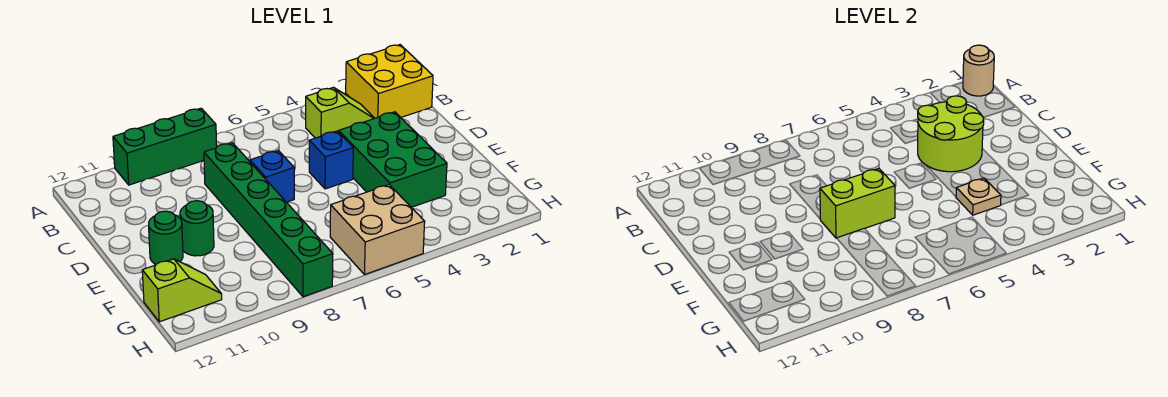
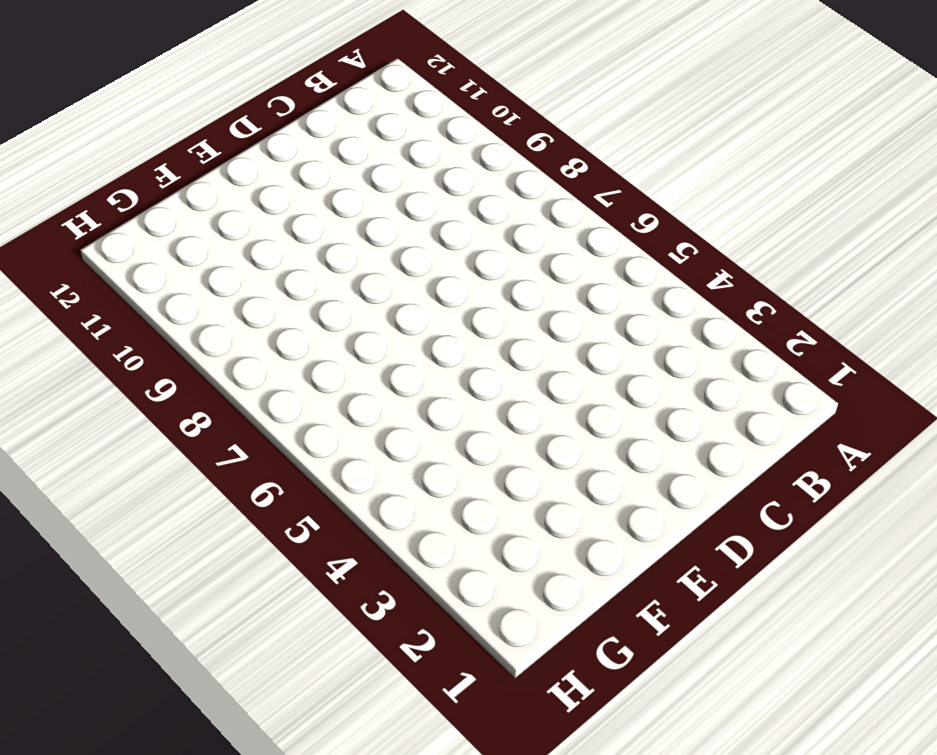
none -> yellow brick A1:B2 level 1
none -> green brick A8:A10 level 1
none -> lime slope B3:B4 level 1 top 4

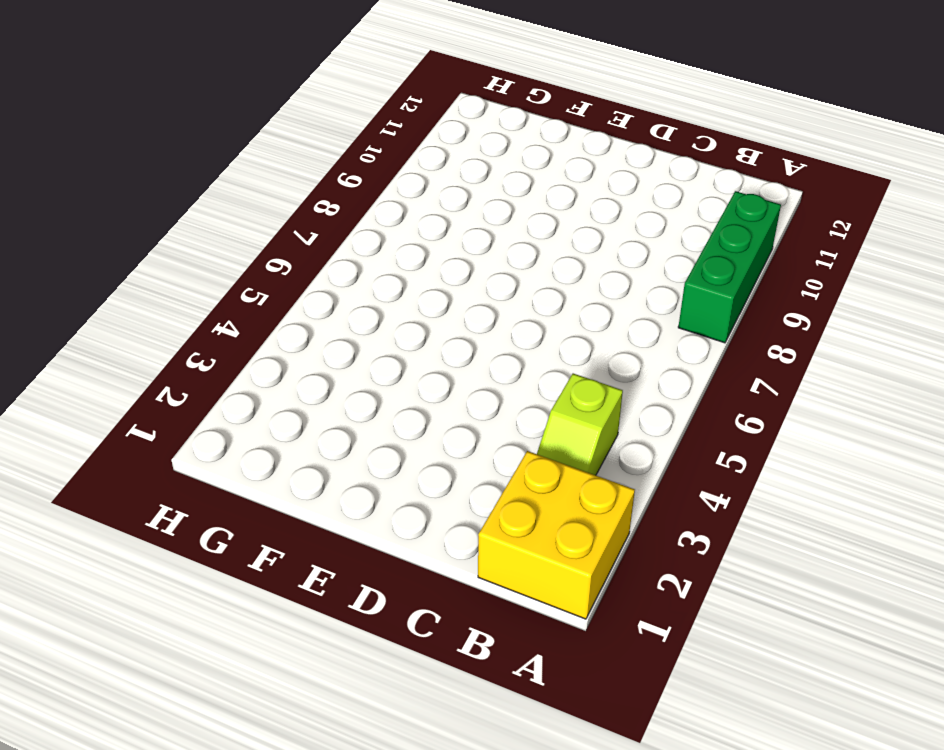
none -> green brick C8:H8 level 1
none -> green brick D3:F4 level 1
none -> blue brick D5 level 1

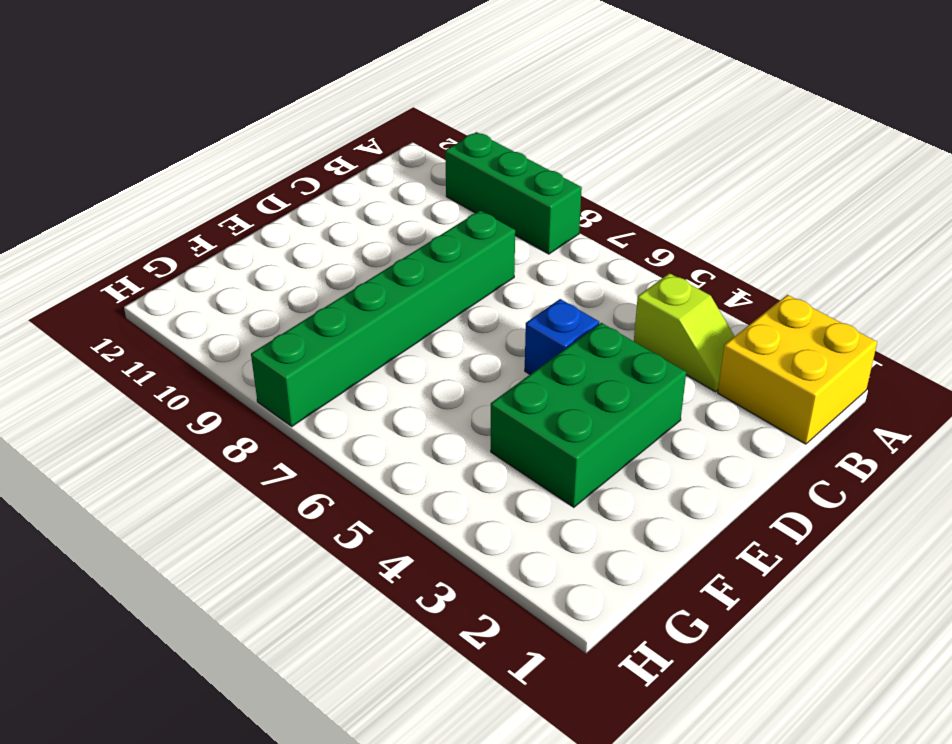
none -> blue brick D7 level 1
none -> green round brick E10 level 1
none -> green round brick E11 level 1

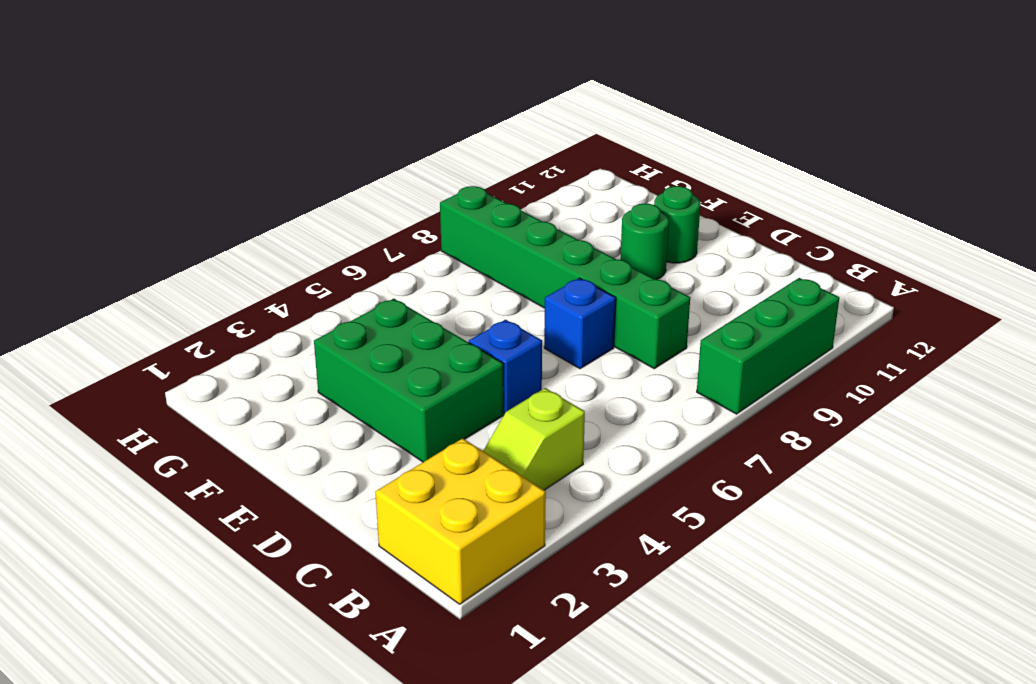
none -> tan brick G5:H6 level 1
none -> lime slope G11:G12 level 1 top 12
none -> tan round brick A1 level 2

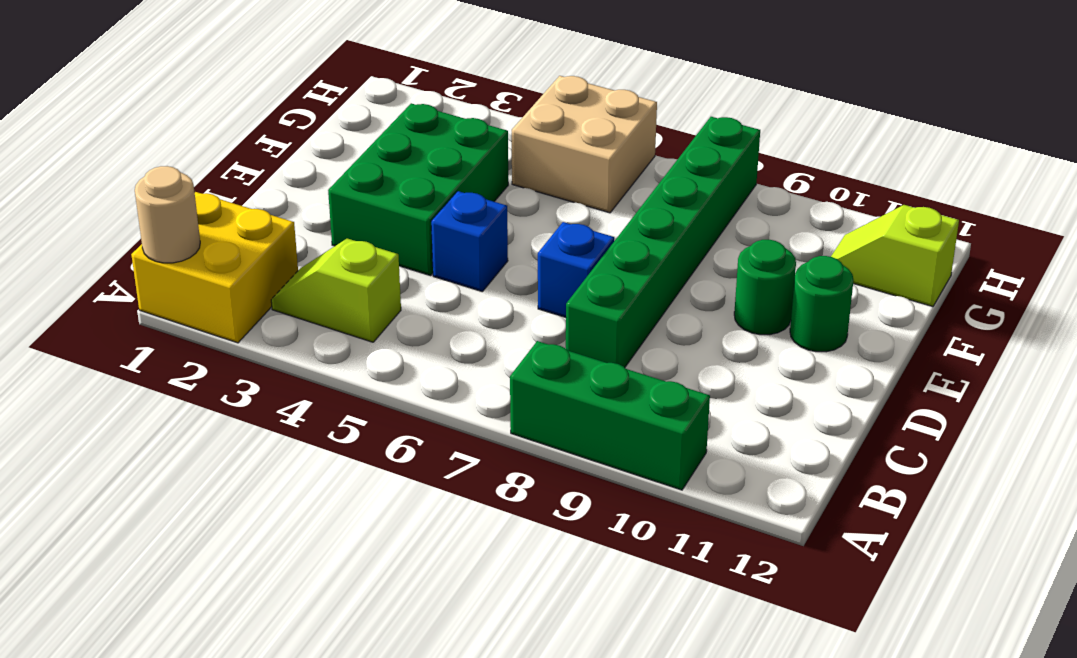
none -> lime round brick C3:D4 level 2
none -> lime brick E7:E8 level 2
none -> tan plate F4 level 2

